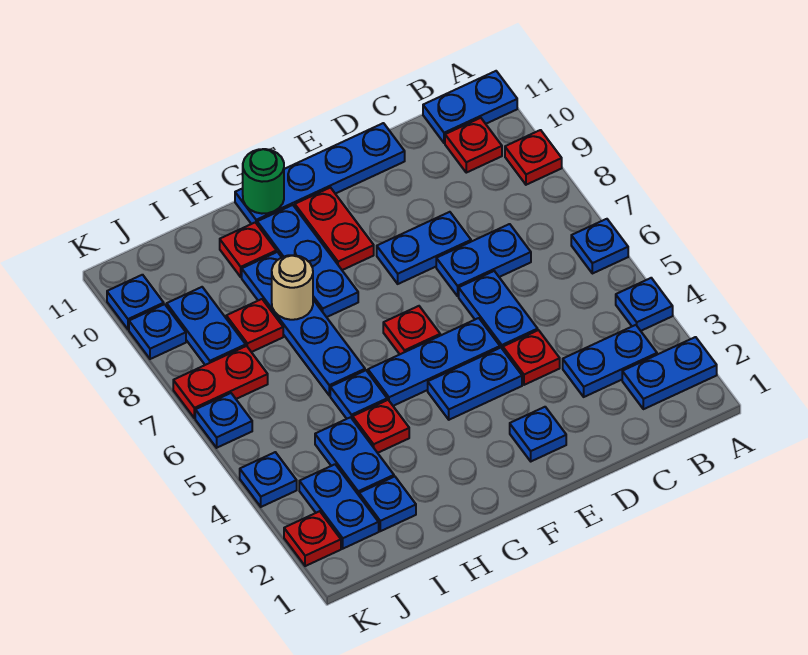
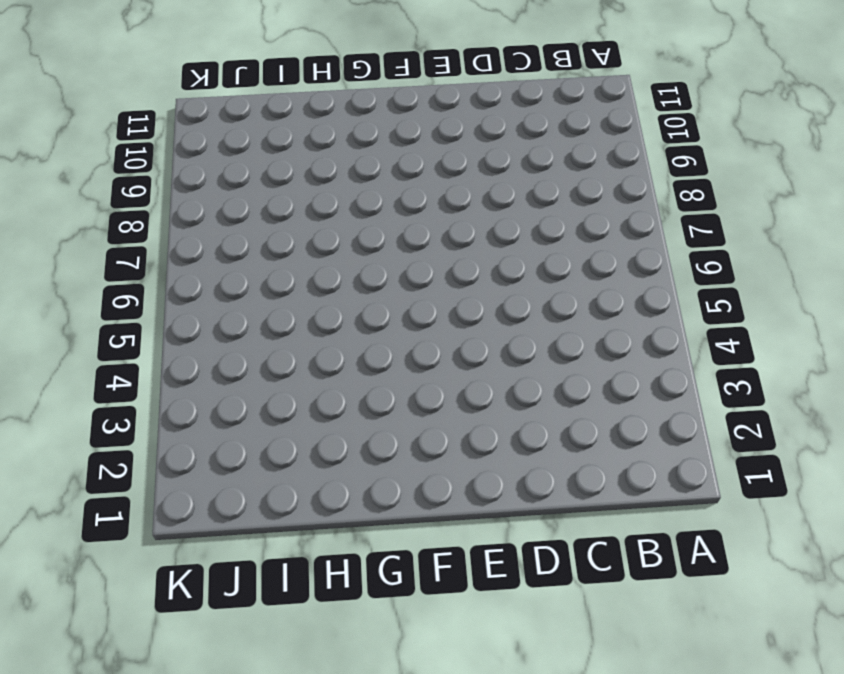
none -> blue plate A2:B2 level 1
none -> blue plate A4 level 1
none -> blue plate A6 level 1
none -> red plate A9 level 1

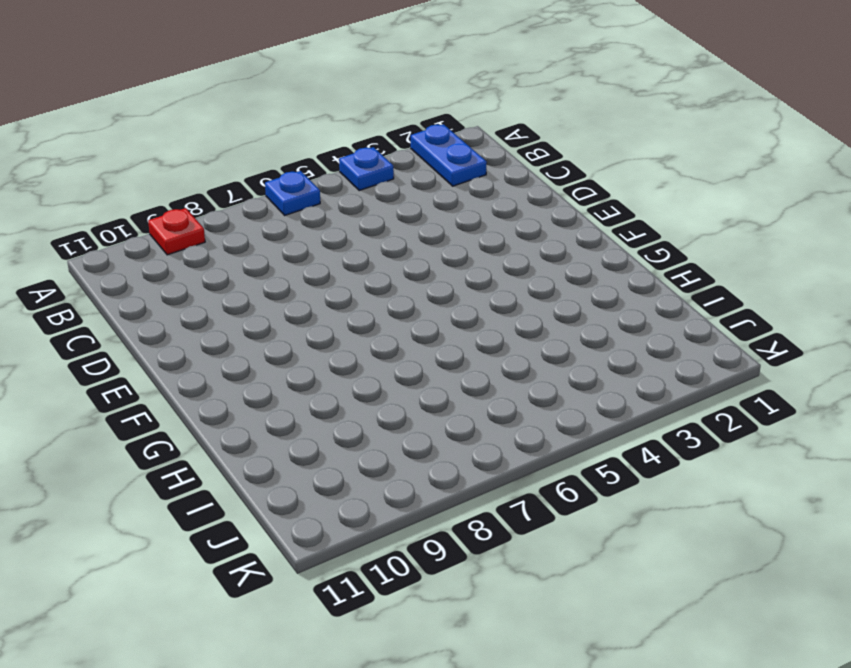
none -> blue plate A11:B11 level 1
none -> blue plate B3:C3 level 1
none -> red plate B10 level 1
none -> blue plate C7:D7 level 1

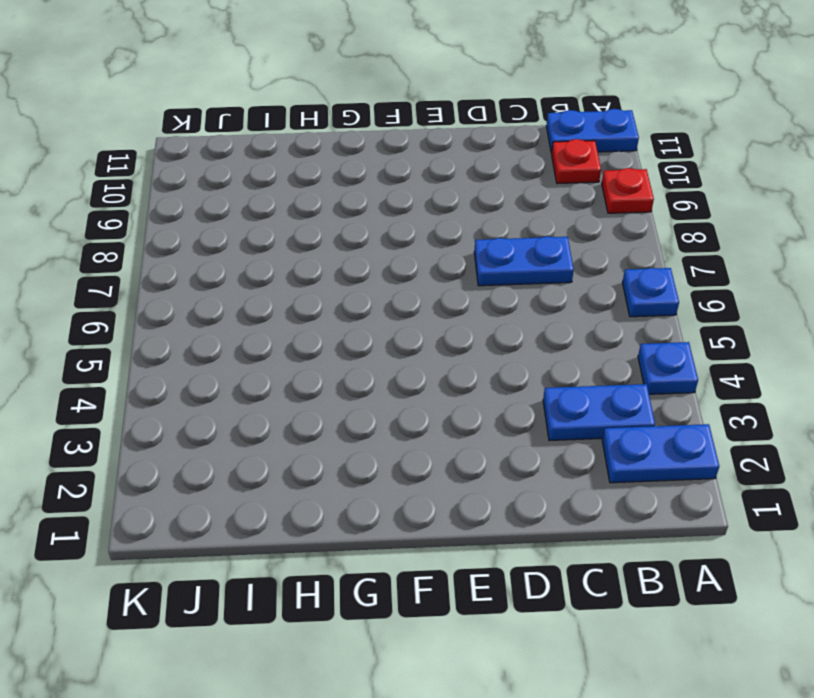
none -> red plate D4 level 1
none -> blue plate D5:D6 level 1
none -> blue plate D8:E8 level 1
none -> blue plate D11:G11 level 1

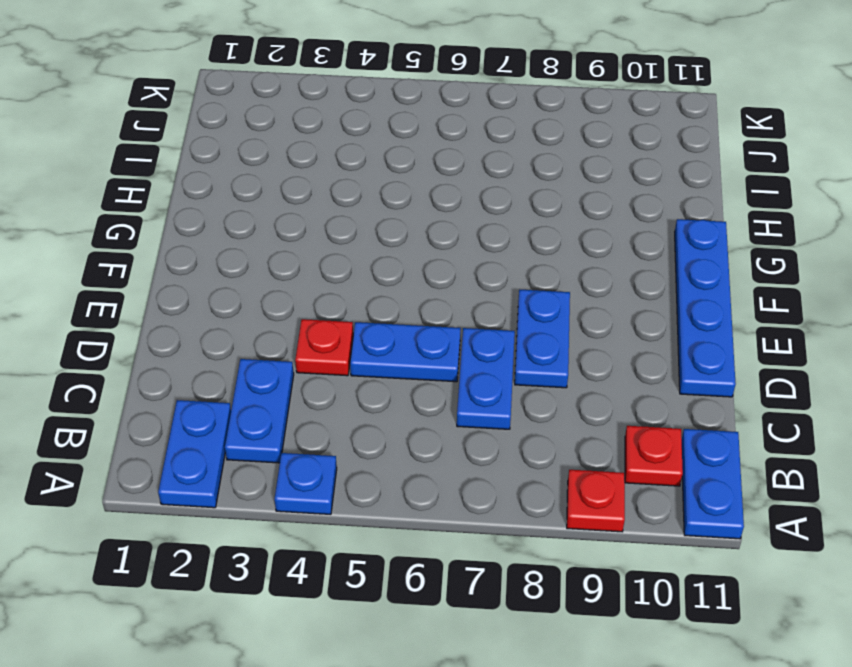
none -> blue plate A6 level 1
none -> blue plate E2 level 1
none -> blue plate E4:F4 level 1
none -> blue plate E5:G5 level 1

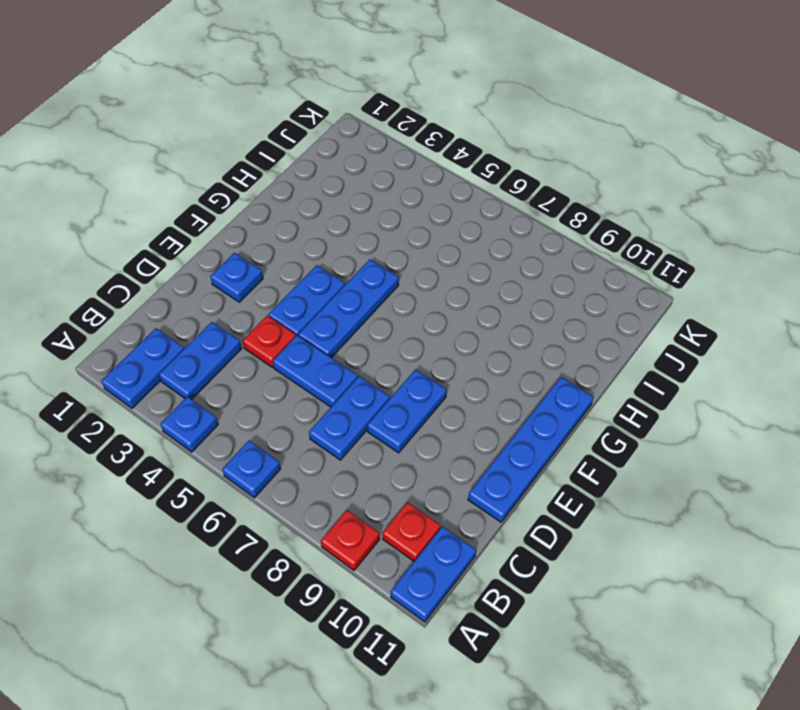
none -> red plate F6 level 1
none -> red plate F9:F10 level 1
none -> blue plate G8:G10 level 1
none -> red plate H4 level 1

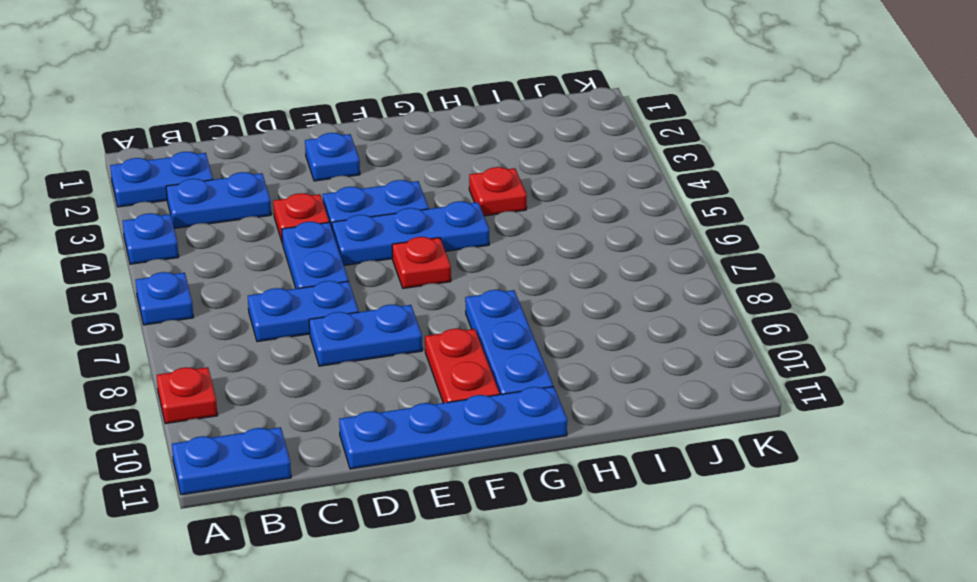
none -> red plate B10 level 1
none -> blue plate H5 level 1
none -> blue plate H6:H9 level 1
none -> red plate H10 level 1

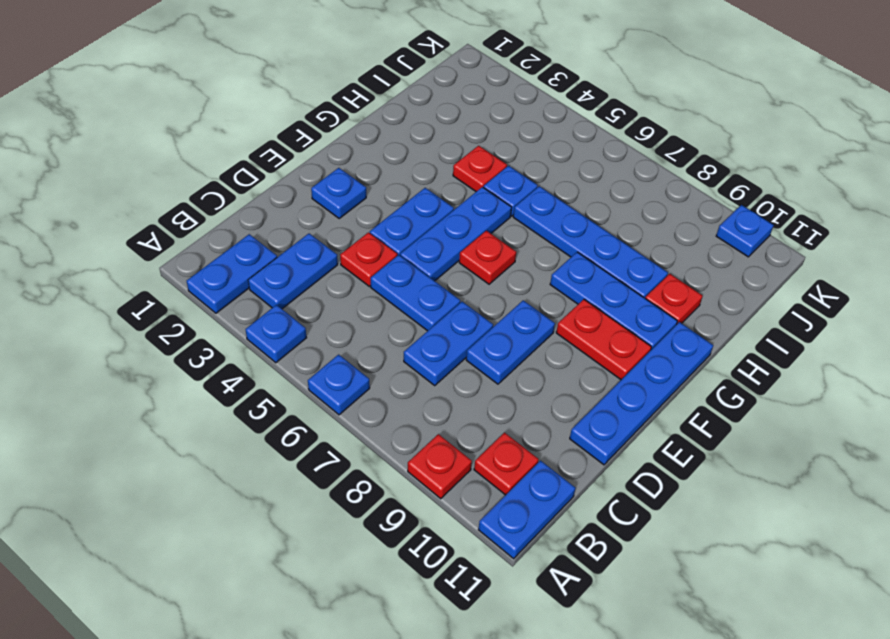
none -> blue plate I2 level 1
none -> blue plate I3:I4 level 1
none -> red plate I8 level 1
none -> blue plate J2:J3 level 1

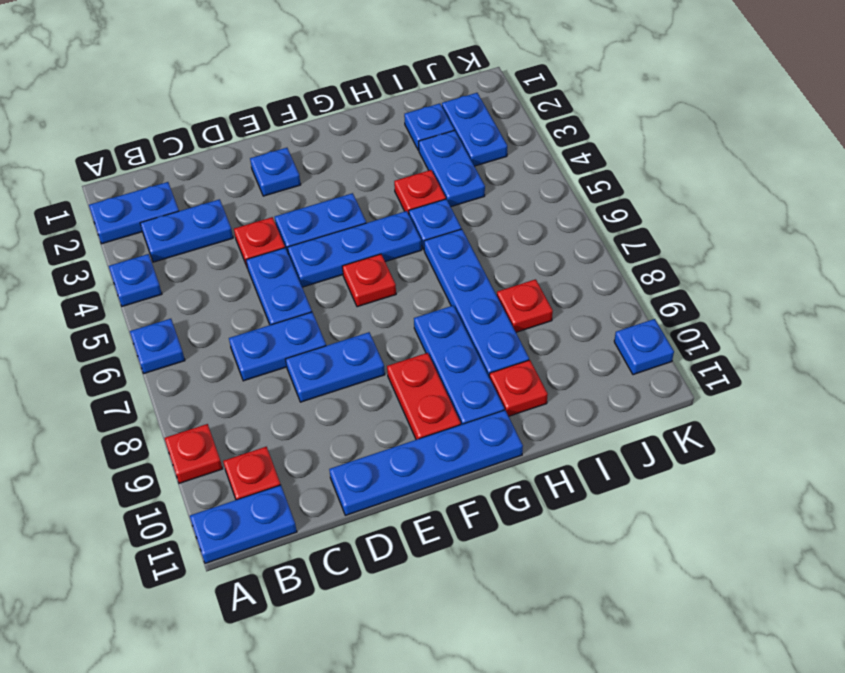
none -> red plate J7:K7 level 1
none -> blue plate J8:J9 level 1
none -> red plate K2 level 1
none -> blue plate K4 level 1

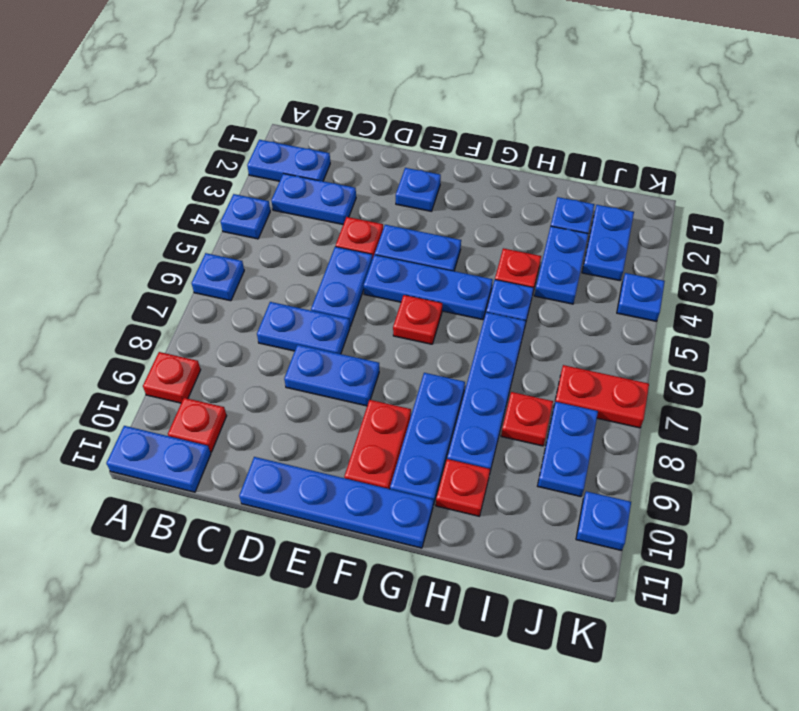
none -> red plate K2 level 1
none -> blue plate K6 level 1
none -> blue plate K9 level 1
none -> green round brick G11 level 2

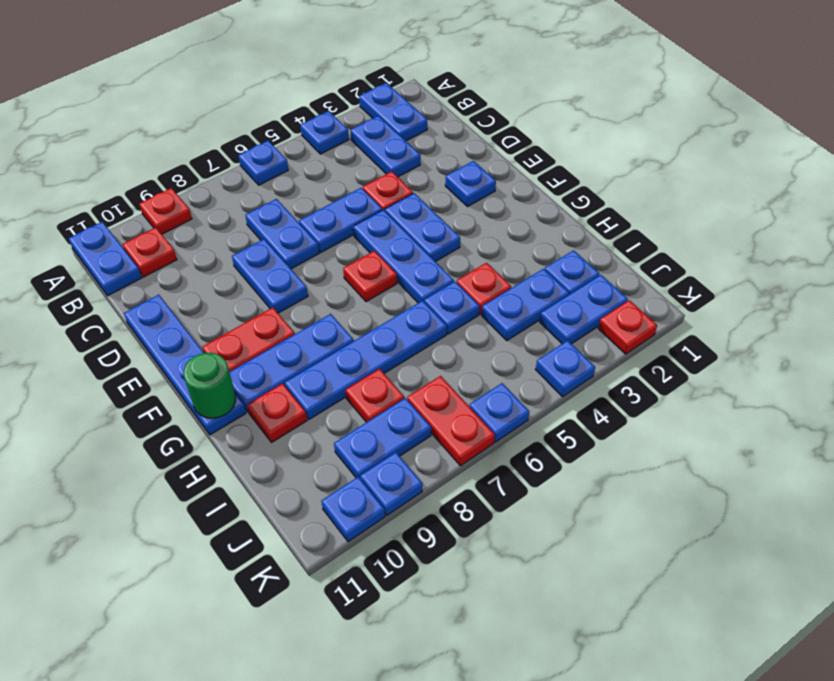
none -> tan round brick H8 level 2

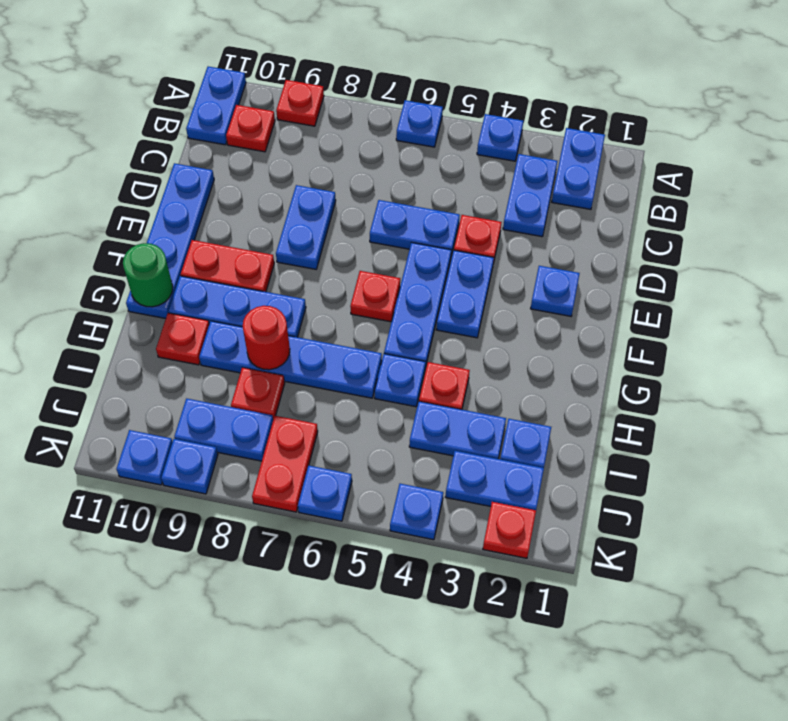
red round brick H8 level 2 -> tan round brick H8 level 2
none -> blue plate C7:D7 level 1

